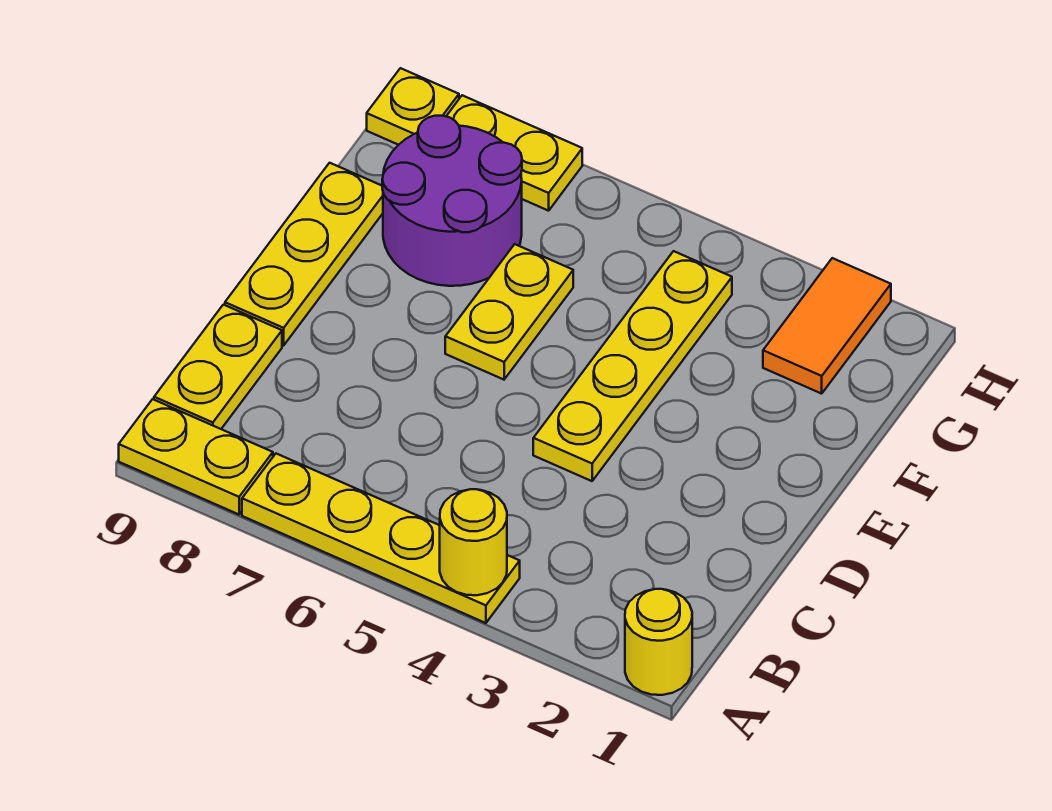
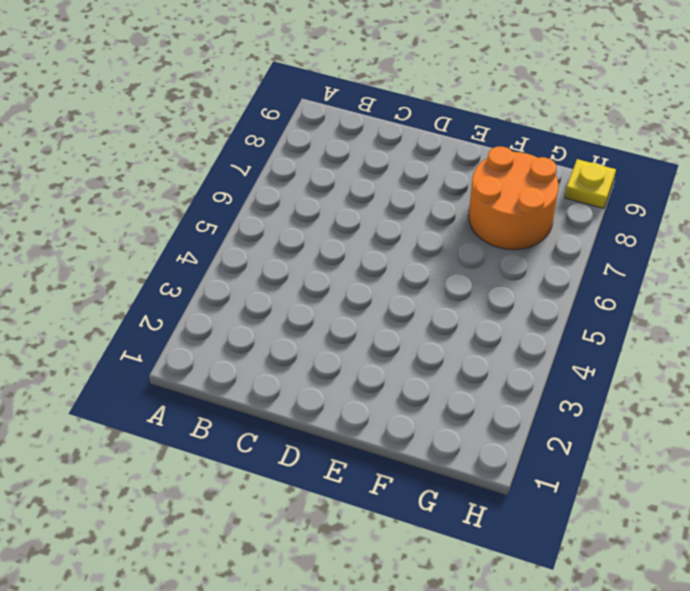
orange round brick F7:G8 level 1 -> purple round brick F7:G8 level 1
none -> yellow round brick A1 level 1
none -> yellow plate A4:A7 level 1
none -> yellow plate A8:A9 level 1

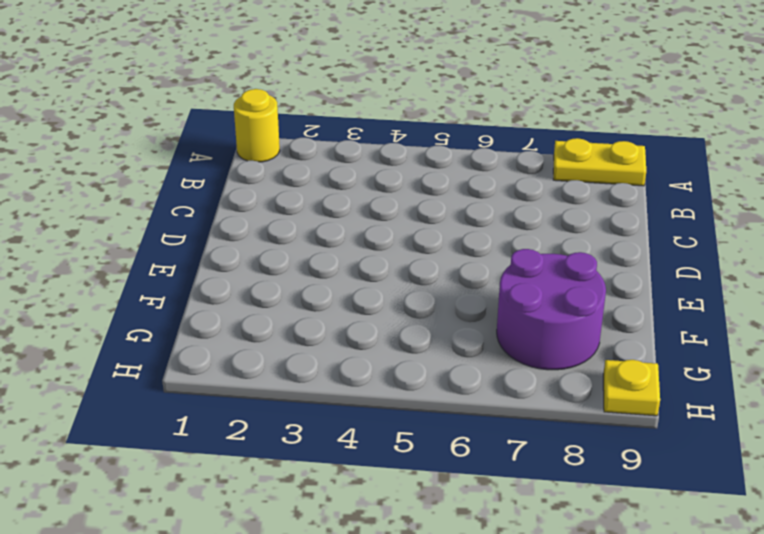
none -> yellow plate A4:A7 level 1
none -> yellow plate B9:C9 level 1
none -> yellow plate D4:G4 level 1

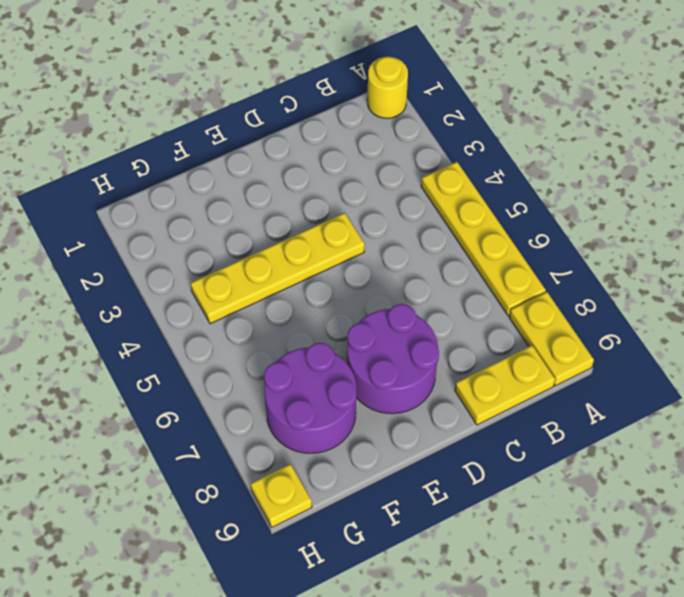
purple round brick D7:E8 level 1 -> none
none -> yellow plate D9:F9 level 1
none -> yellow plate E6:F6 level 1
none -> orange tile G2:H2 level 1

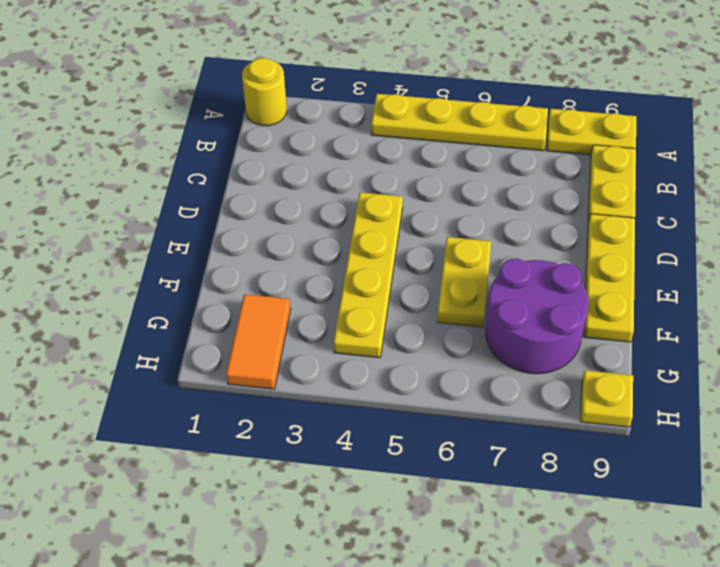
none -> yellow plate H7:H8 level 1
none -> yellow round brick A4 level 2

